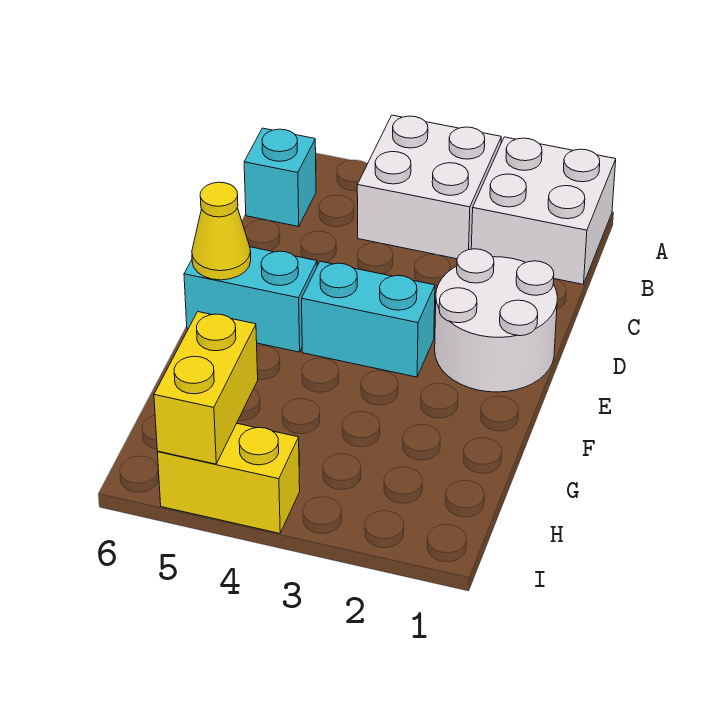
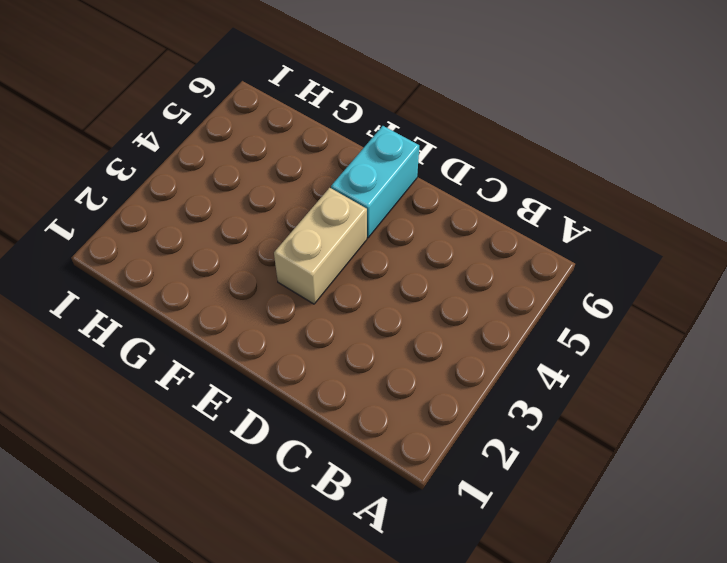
tan brick E3:E4 level 1 -> cyan brick E3:E4 level 1
none -> white brick A1:B2 level 1
none -> white brick A3:B4 level 1

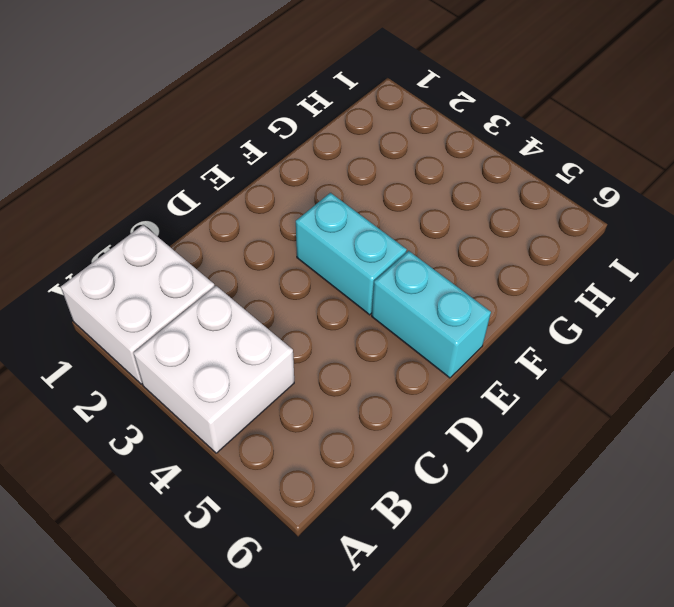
none -> cyan brick B6 level 1
none -> white round brick D1:E2 level 1

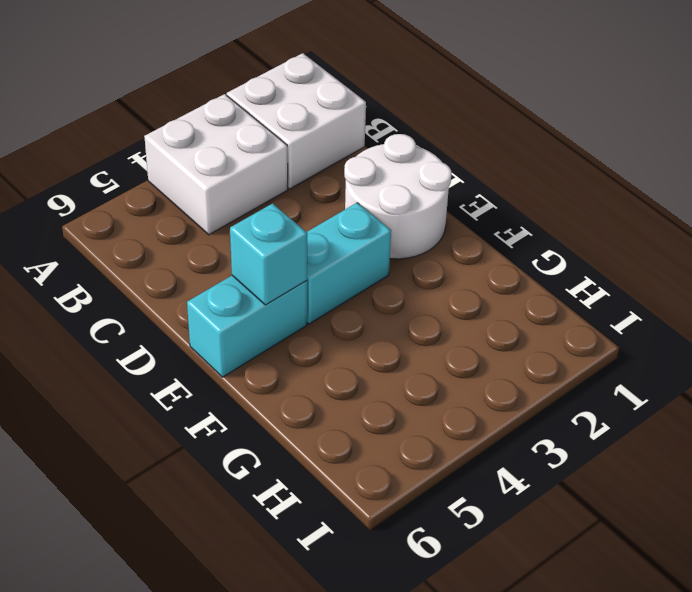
cyan brick E5 level 2 -> cyan brick B6 level 1
none -> yellow brick I4:I5 level 1
none -> yellow cone E6 level 2

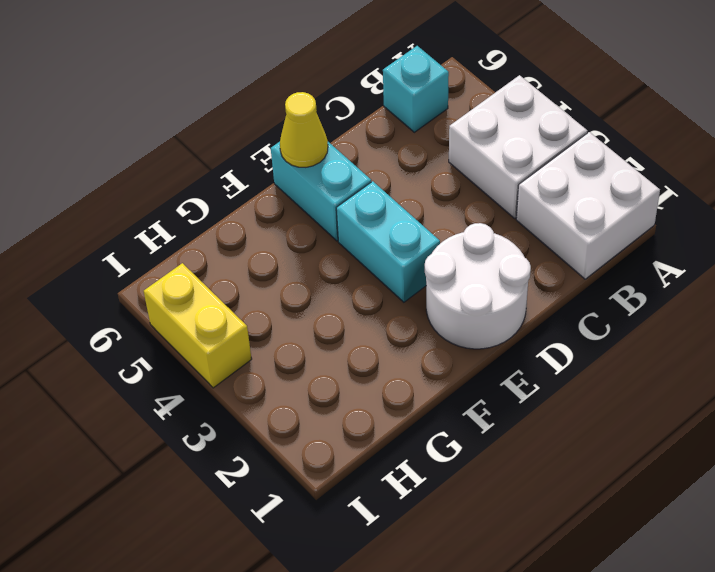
none -> yellow brick H5:I5 level 2

